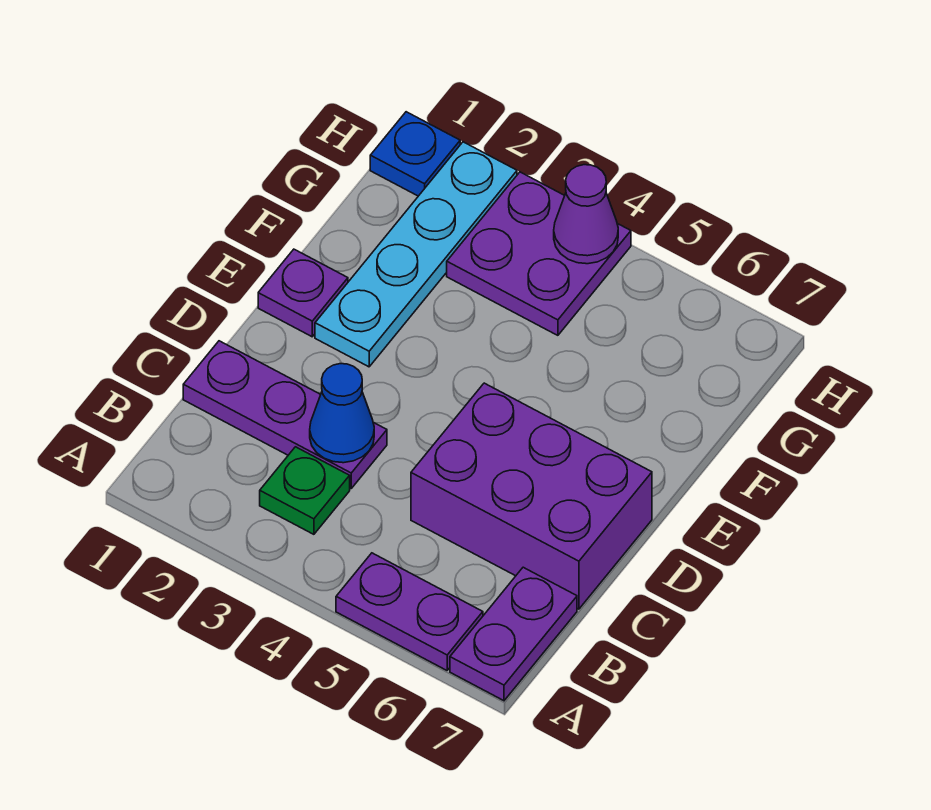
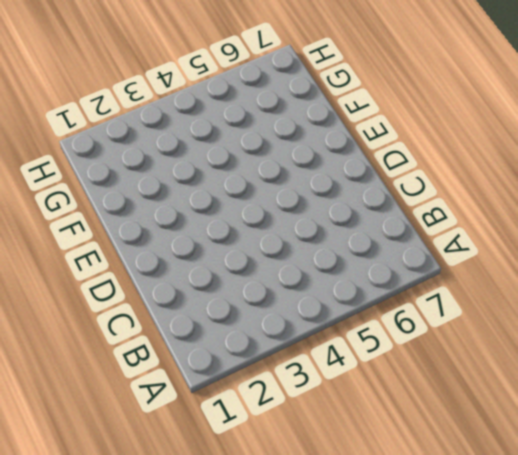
none -> purple plate A5:A6 level 1
none -> purple plate A7:B7 level 1

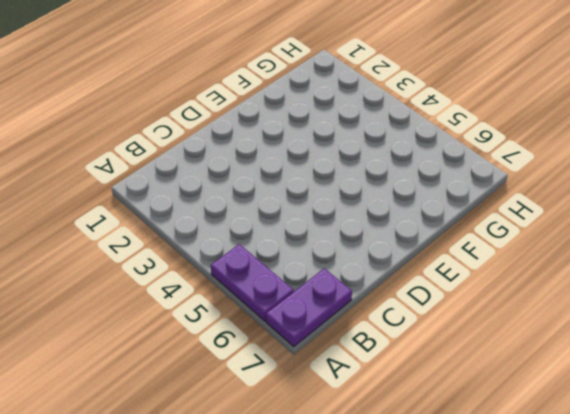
none -> green plate B3 level 1
none -> purple plate C1:C3 level 1

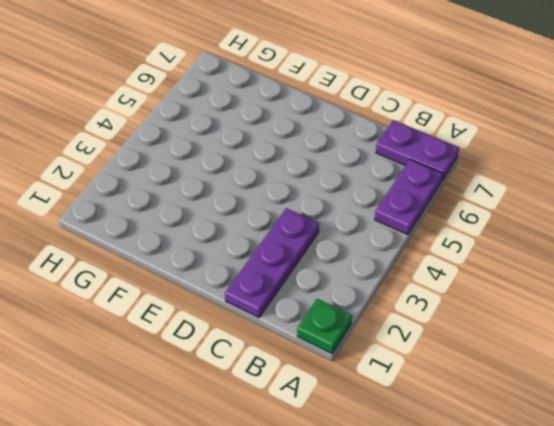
green plate A1 level 1 -> green plate B3 level 1
none -> purple brick C5:D7 level 1
none -> purple plate E1 level 1

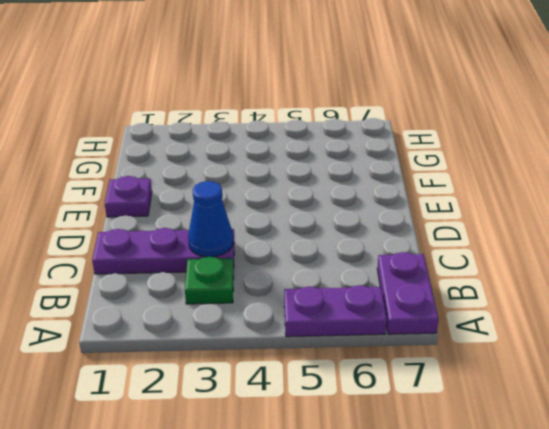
none -> purple brick C5:D7 level 1
none -> cyan plate E2:H2 level 1

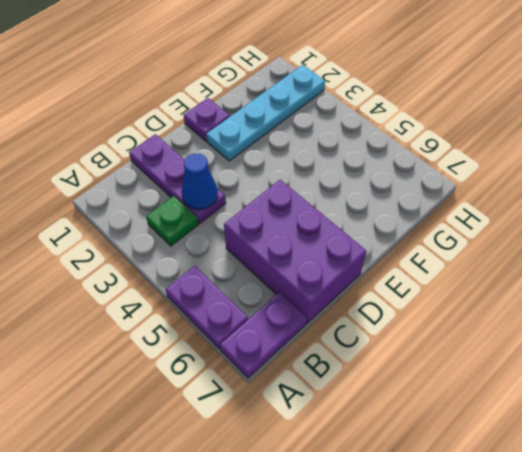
none -> purple plate G3:H4 level 1
none -> blue plate H1 level 1

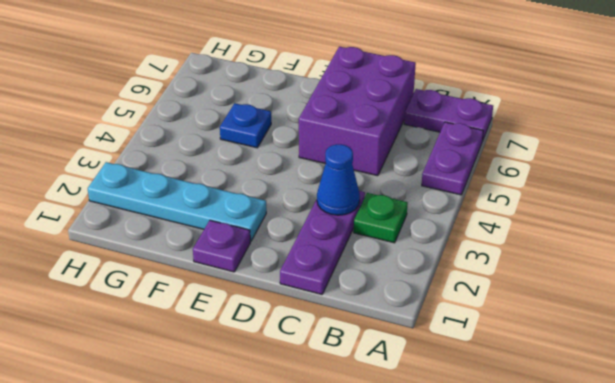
blue plate F5 level 1 -> blue plate H1 level 1
none -> purple plate G3:H4 level 1
none -> purple cone H4 level 2

